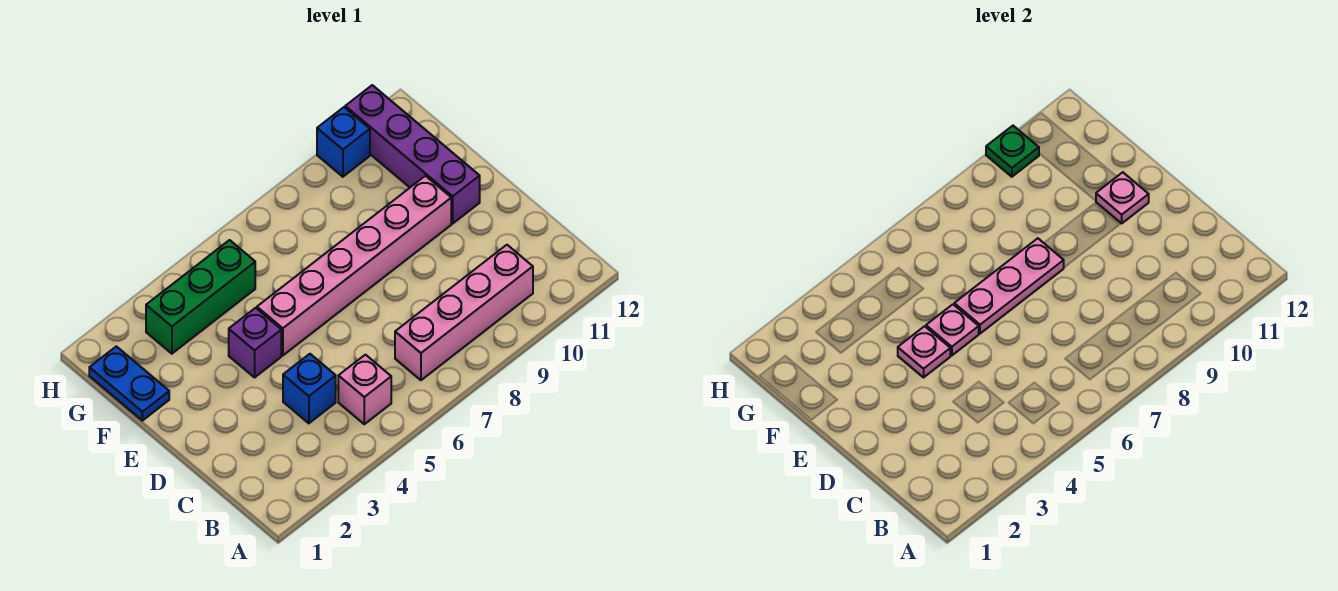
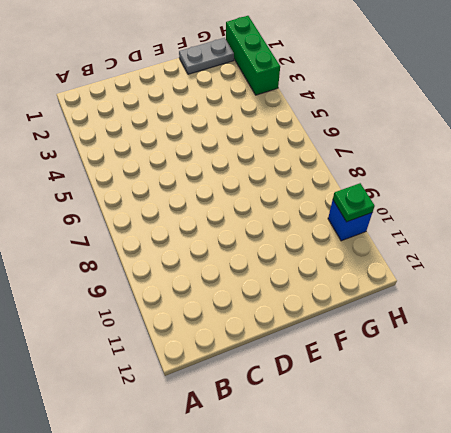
grey plate F1:G1 level 1 -> blue plate F1:G1 level 1
green brick H1:H3 level 1 -> green brick G3:G5 level 1
none -> pink brick B5 level 1
none -> pink brick B7:B10 level 1
none -> blue brick C4 level 1

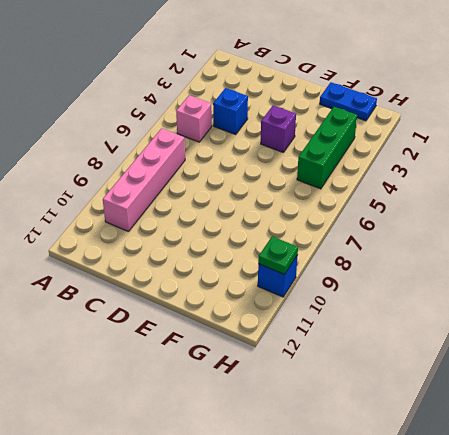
none -> pink brick E5:E10 level 1
none -> purple brick E11:H11 level 1
none -> pink plate E4 level 2

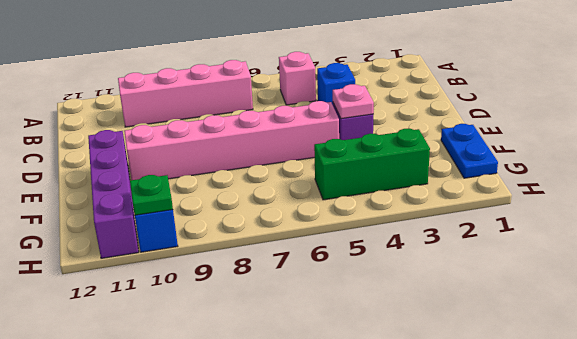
none -> pink plate E5 level 2
none -> pink plate E6:E8 level 2
none -> pink plate E11 level 2

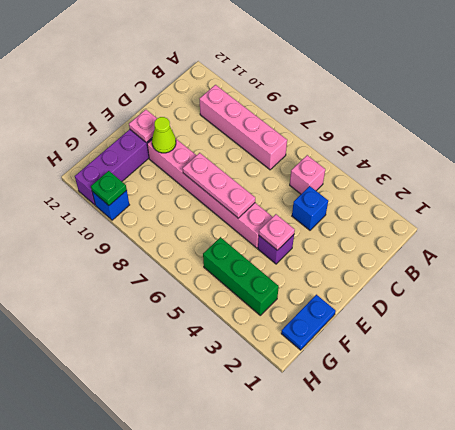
lime cone E10 level 2 -> none
none -> pink plate E5 level 2

